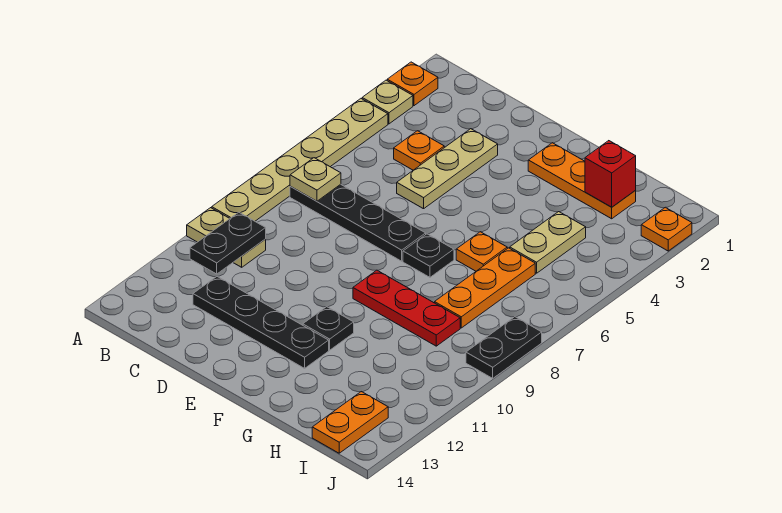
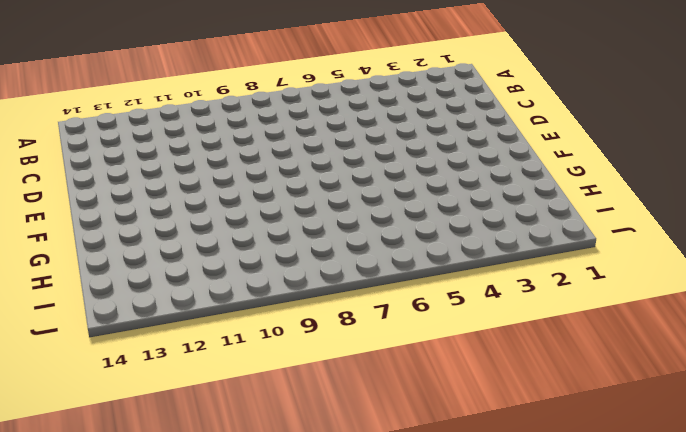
none -> orange plate A2 level 1
none -> tan plate A3 level 1
none -> tan plate A4:A9 level 1

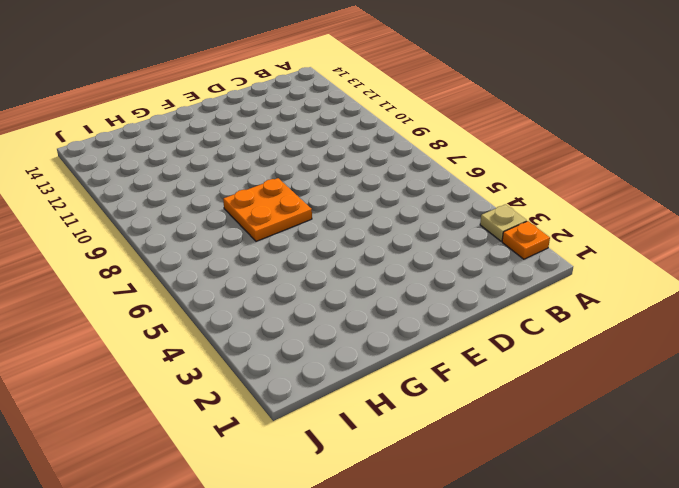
orange plate F7:G8 level 1 -> black plate F7 level 1
none -> tan plate A4:A9 level 1
none -> tan plate A10:B10 level 1
none -> black plate B7:E7 level 1

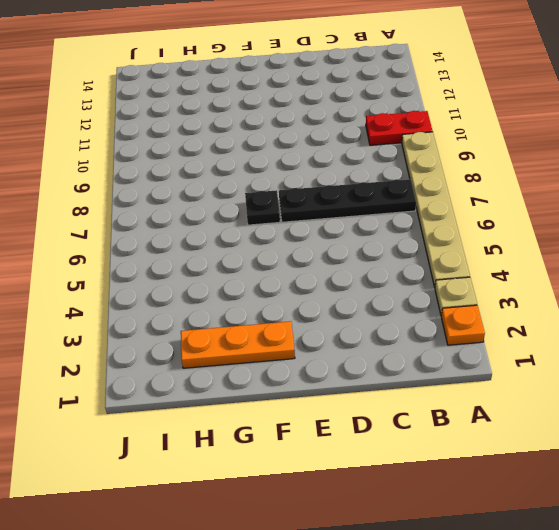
red plate A10:B10 level 1 -> tan plate A10:B10 level 1
none -> orange plate C4 level 1
none -> black plate C12:F12 level 1
none -> tan plate D3:D5 level 1

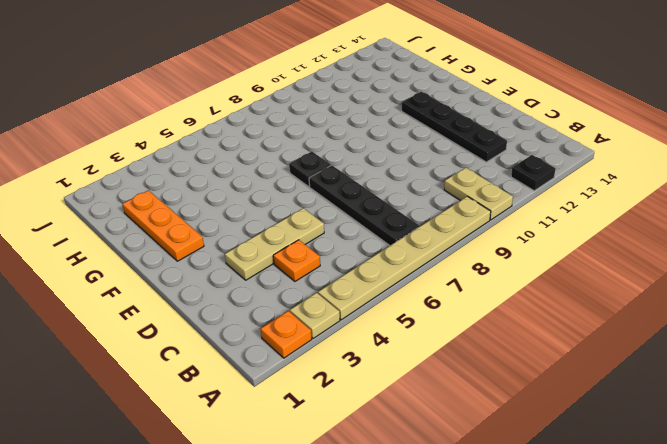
black plate A12 level 1 -> black plate F11 level 1
none -> red plate F9:H9 level 1
none -> orange plate G6 level 1
none -> tan plate H4:H5 level 1

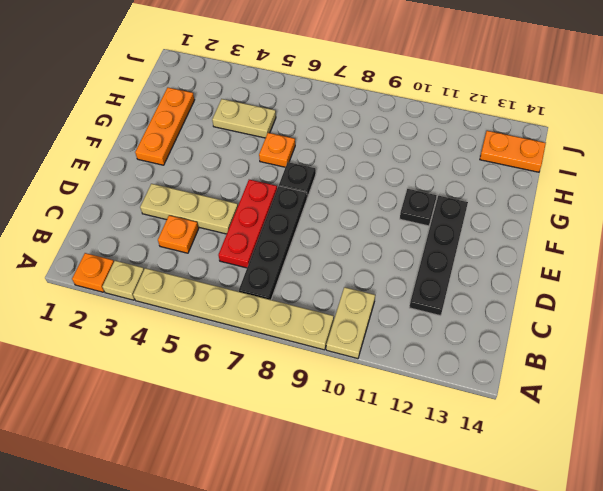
red plate C6:E6 level 1 -> red plate F9:H9 level 1
none -> orange plate H6:H8 level 1
none -> orange plate J2 level 1
none -> black plate J8:J9 level 1

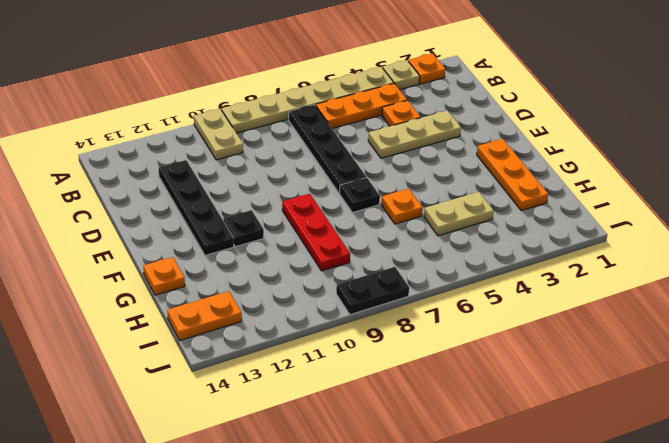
orange plate B4:B6 level 1 -> orange plate H6:H8 level 1
orange plate G14 level 1 -> orange plate J2 level 1
none -> tan plate B7 level 2
none -> black plate B10:B11 level 2
none -> red brick H2 level 2

